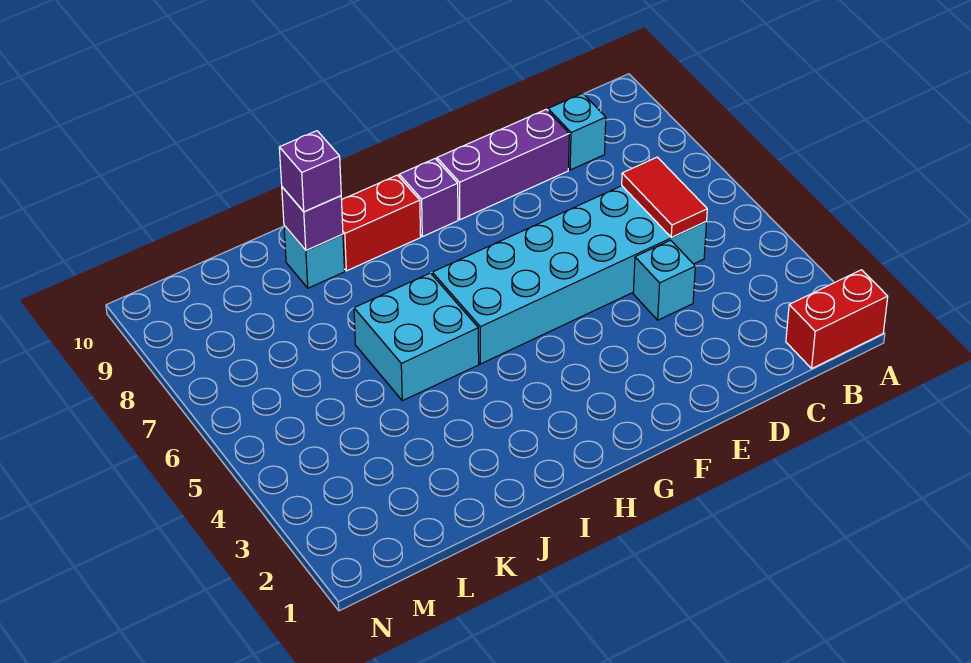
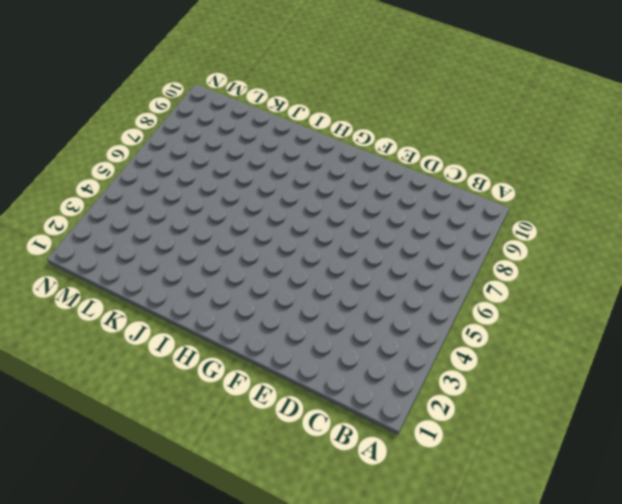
none -> red brick A1:B1 level 1
none -> cyan brick C5:H6 level 1
none -> cyan brick C9 level 1

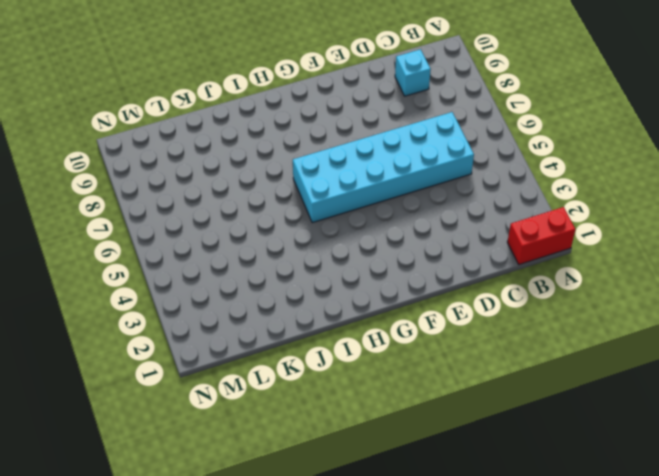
none -> cyan brick D4 level 1
none -> purple brick D9:F9 level 1
none -> purple brick G9 level 1

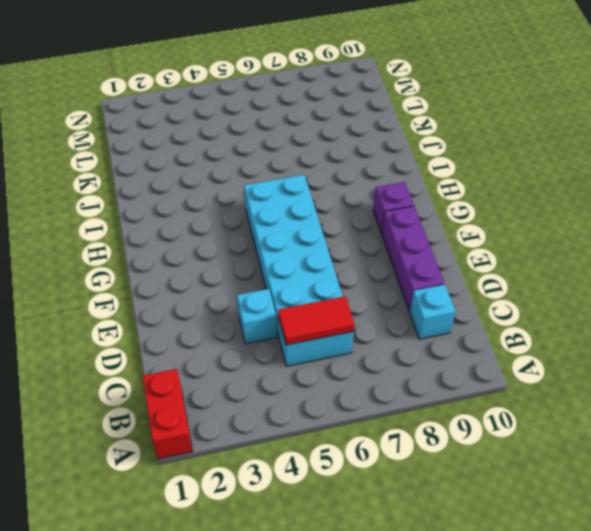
none -> red brick H9:I9 level 1
none -> cyan brick I5:J6 level 1
none -> cyan brick J9 level 1

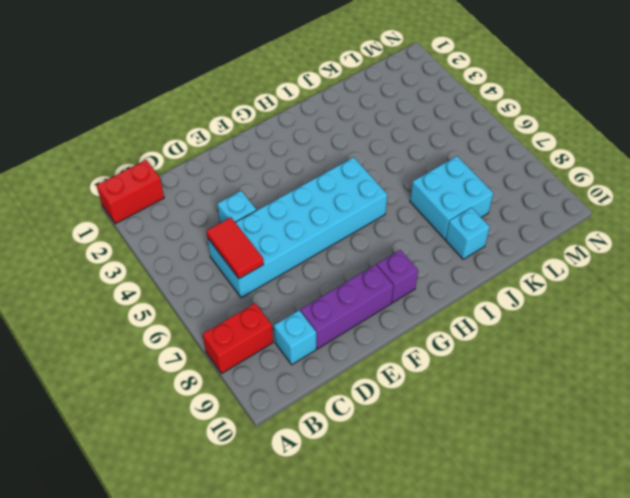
red brick A8:B8 level 1 -> red brick H9:I9 level 1
cyan brick J7:K8 level 1 -> cyan brick I5:J6 level 1
none -> purple brick J9 level 2
none -> purple brick J9 level 3

